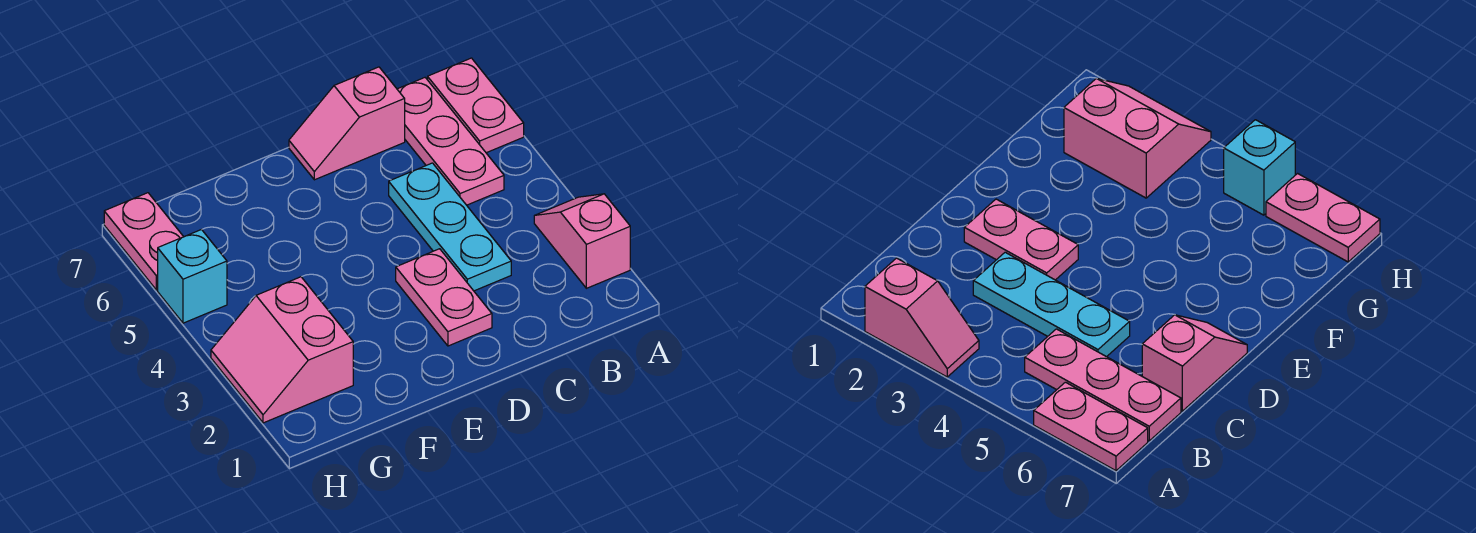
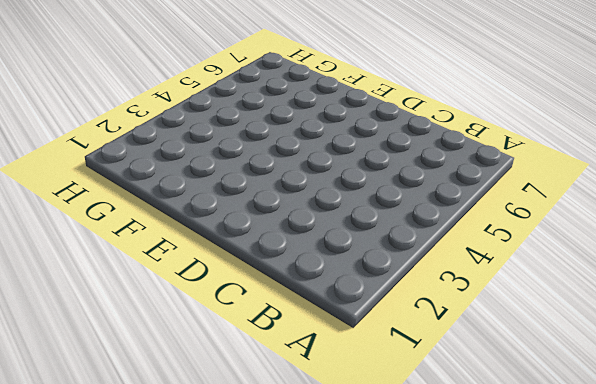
none -> pink slope A2:A3 level 1 top 2
none -> pink plate A6:A7 level 1

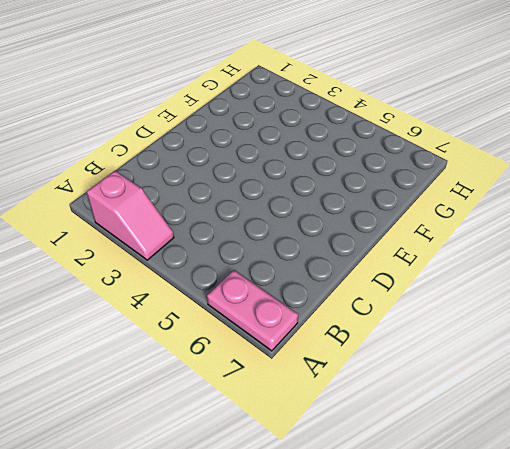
none -> pink plate B5:B7 level 1
none -> cyan plate C3:C5 level 1

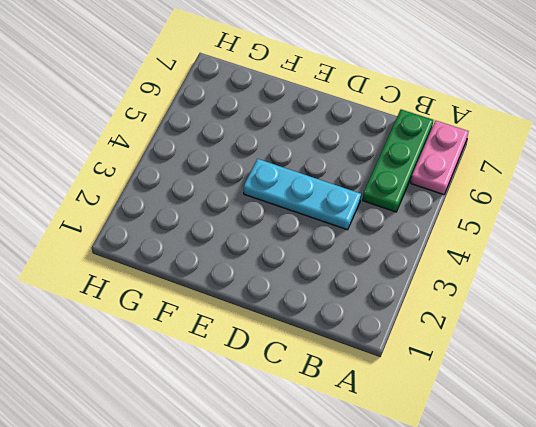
green plate B5:B7 level 1 -> pink plate B5:B7 level 1
cyan plate C4:E4 level 1 -> cyan plate C3:C5 level 1
none -> pink slope A2:A3 level 1 top 2
none -> pink slope C7:D7 level 1 top C

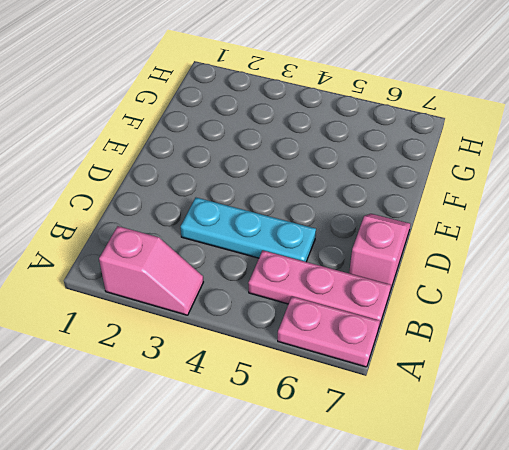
none -> pink plate D2:D3 level 1
none -> pink slope G2:H3 level 1 top G

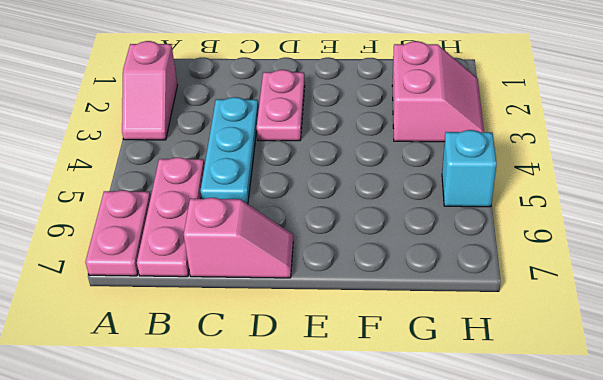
none -> pink plate H6:H7 level 1

